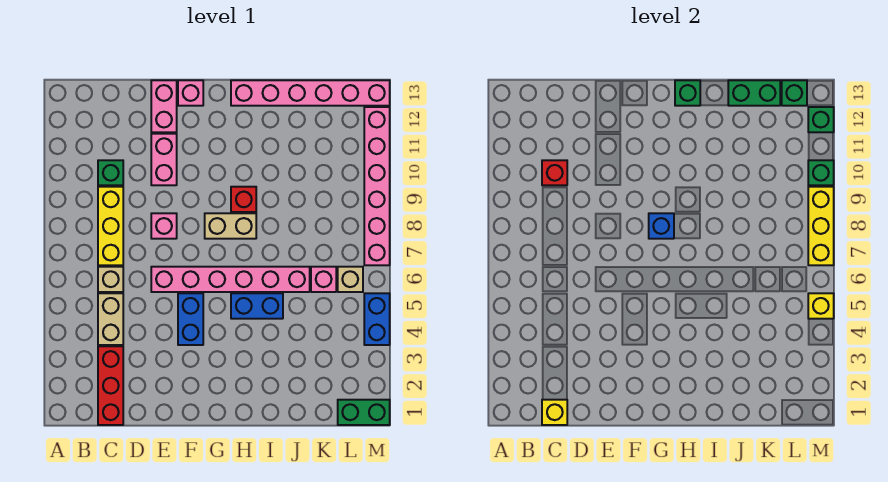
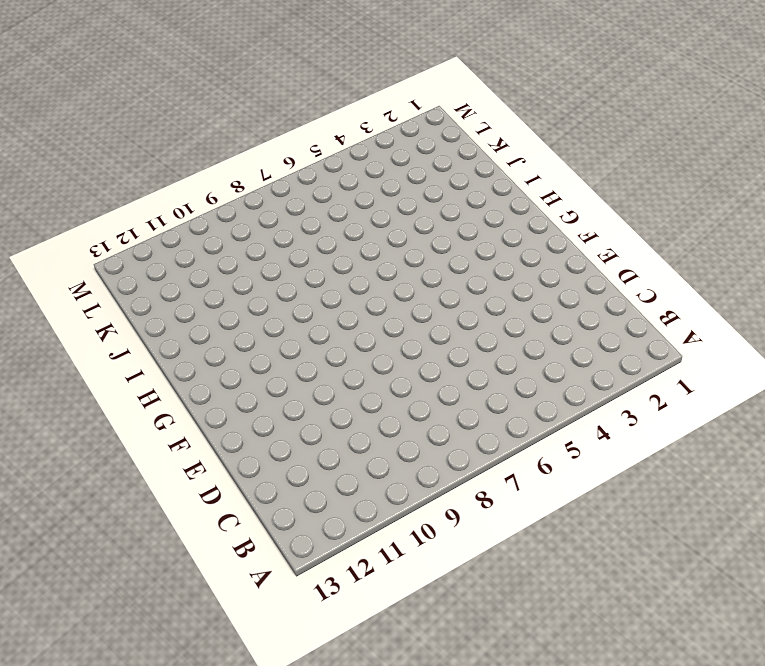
none -> red brick C1:C3 level 1
none -> tan brick C4:C5 level 1
none -> tan brick C6 level 1
none -> yellow brick C7:C9 level 1

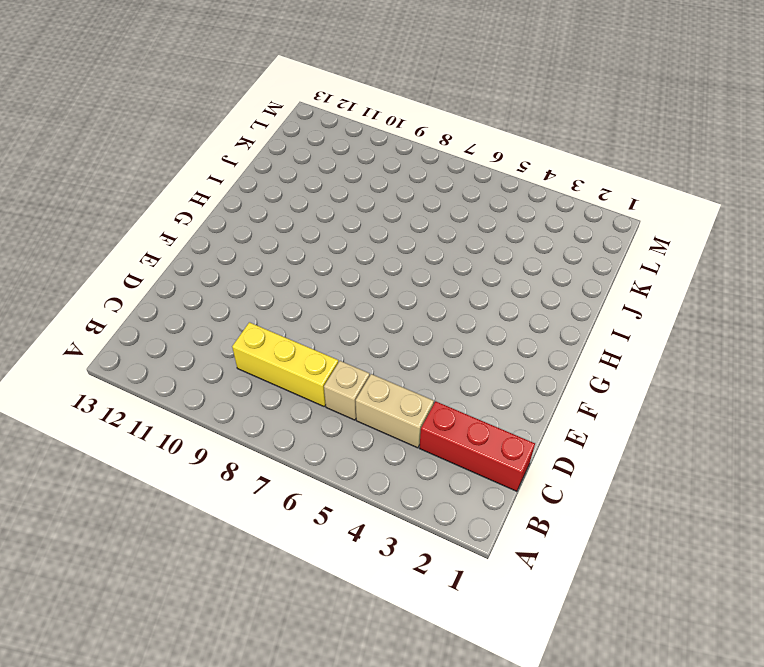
none -> green brick C10 level 1
none -> pink brick E6:J6 level 1
none -> pink brick E8 level 1
none -> pink brick E10:E11 level 1

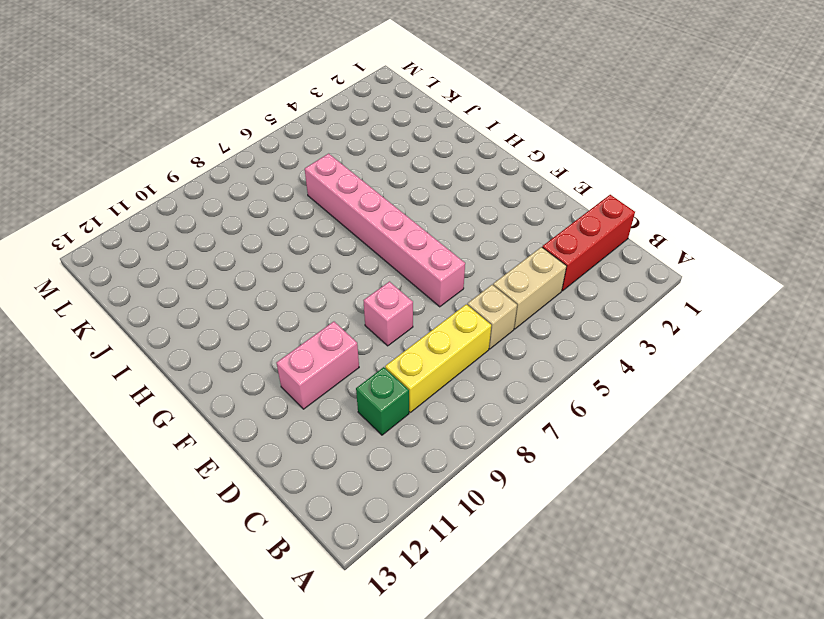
none -> pink brick E12:E13 level 1
none -> blue brick F4:F5 level 1
none -> pink brick F13 level 1
none -> tan brick G8:H8 level 1

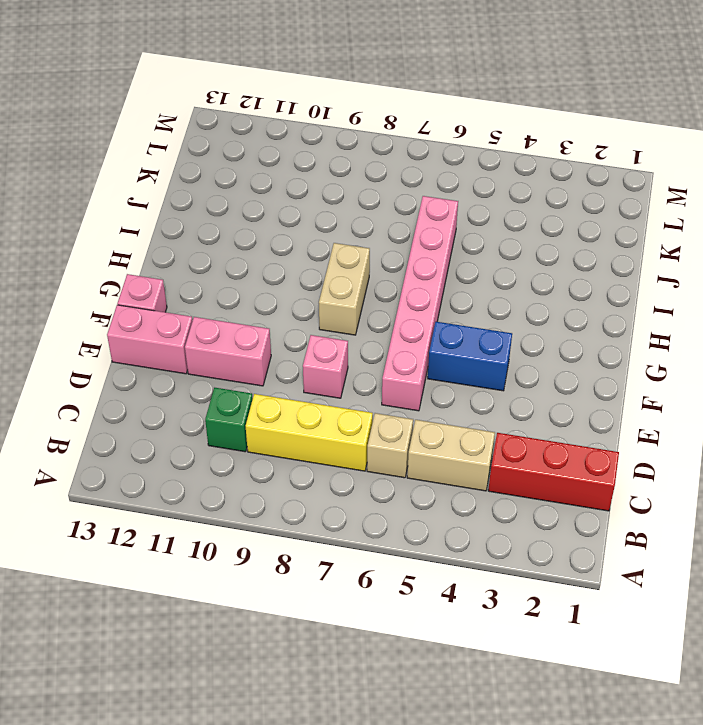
none -> blue brick H5:I5 level 1
none -> red brick H9 level 1
none -> pink brick H13:M13 level 1
none -> pink brick K6 level 1

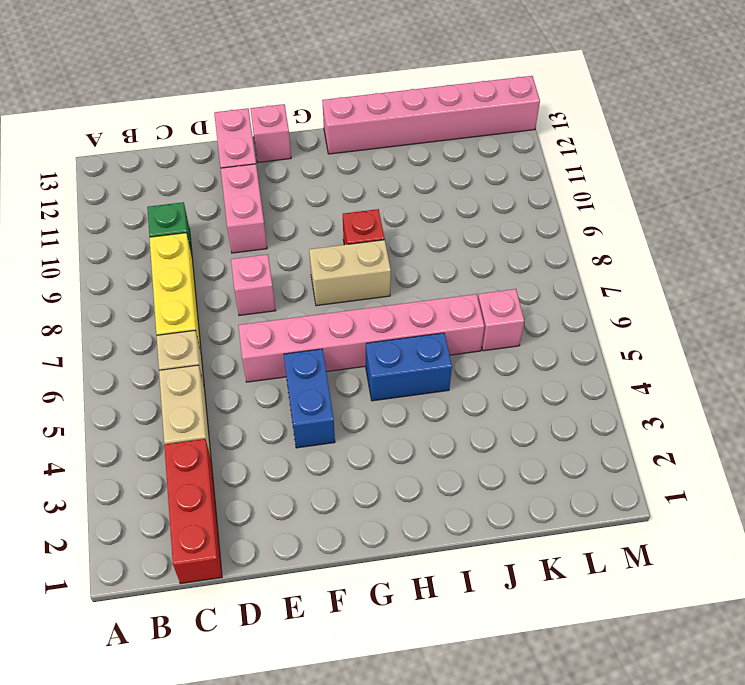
none -> green brick L1:M1 level 1
none -> tan brick L6 level 1
none -> blue brick M4:M5 level 1
none -> pink brick M7:M12 level 1

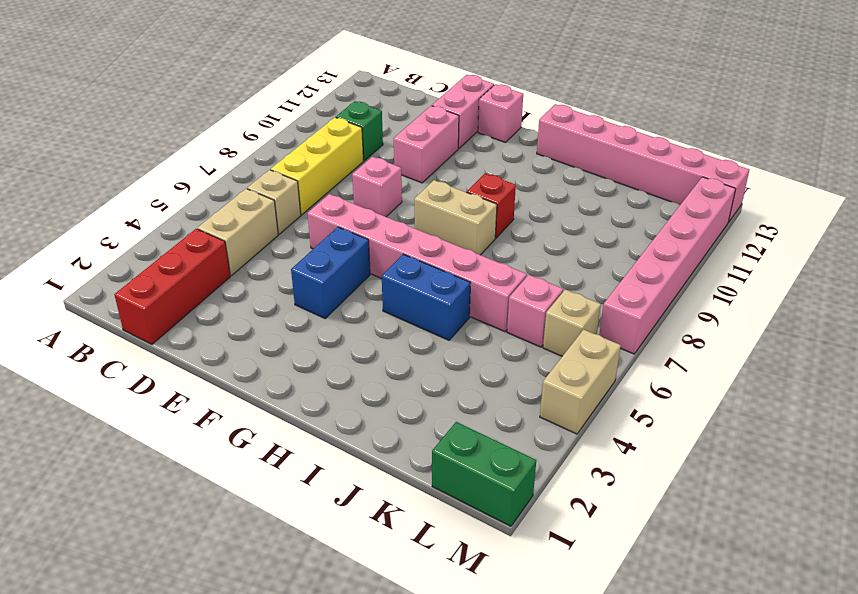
tan brick M4:M5 level 1 -> blue brick M4:M5 level 1
none -> yellow brick C1 level 2
none -> red brick C10 level 2
none -> blue brick G8 level 2
none -> green brick H13 level 2

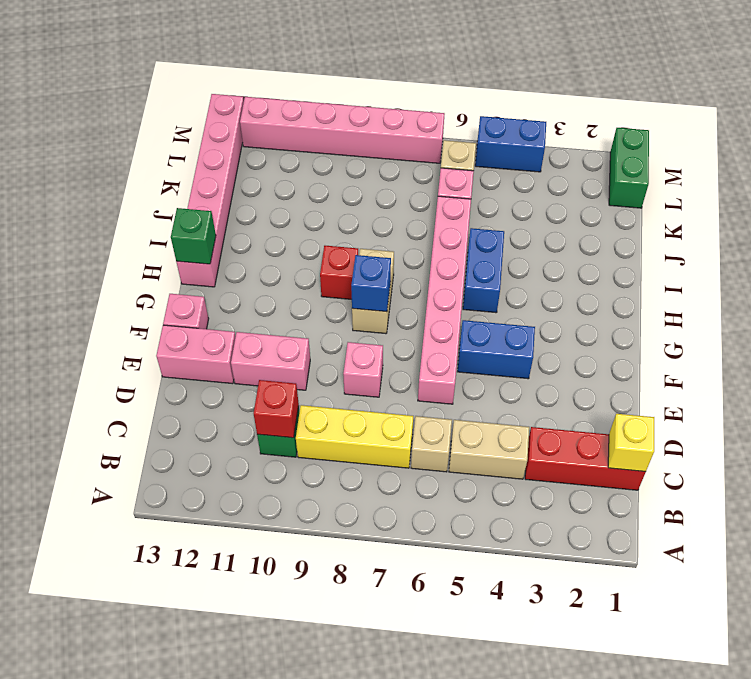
none -> green brick J13:K13 level 2
none -> green brick L13 level 2
none -> yellow brick M5 level 2
none -> yellow brick M7:M9 level 2

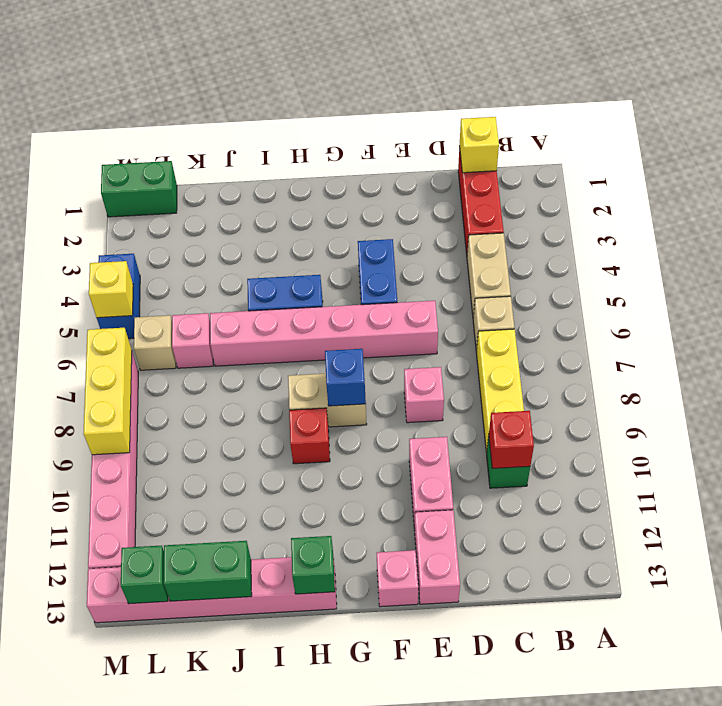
none -> green brick M10 level 2
none -> green brick M12 level 2

